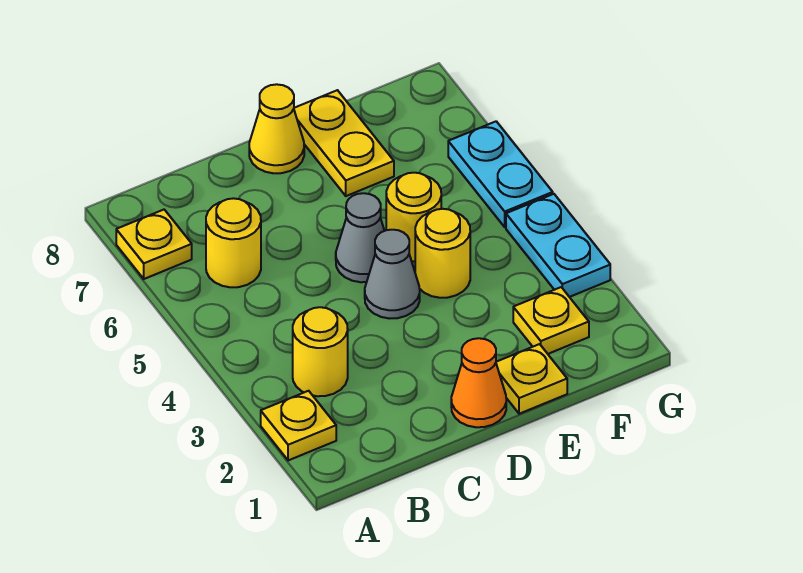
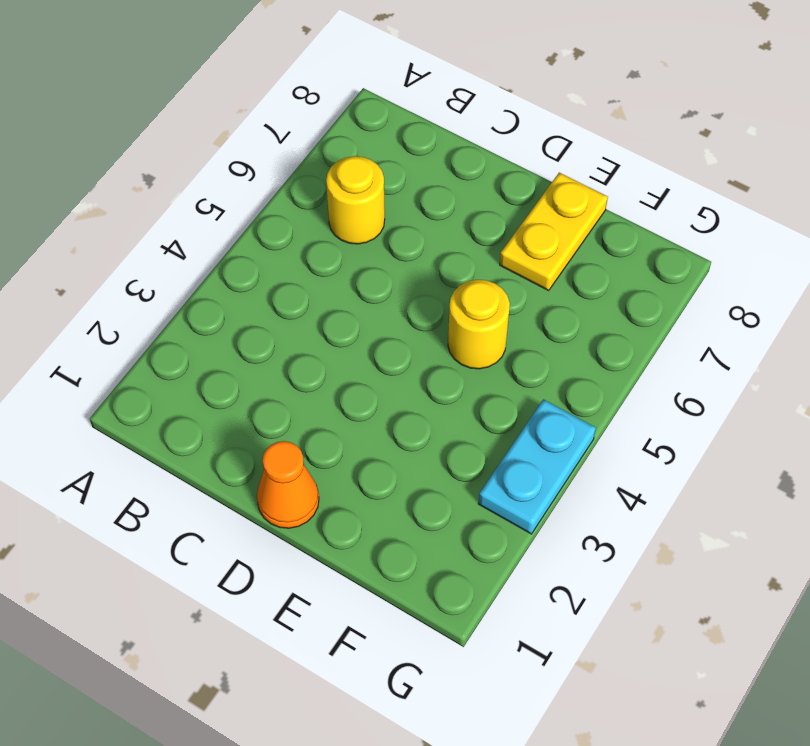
none -> yellow plate A2 level 1
none -> yellow plate A7 level 1
none -> yellow round brick B3 level 1

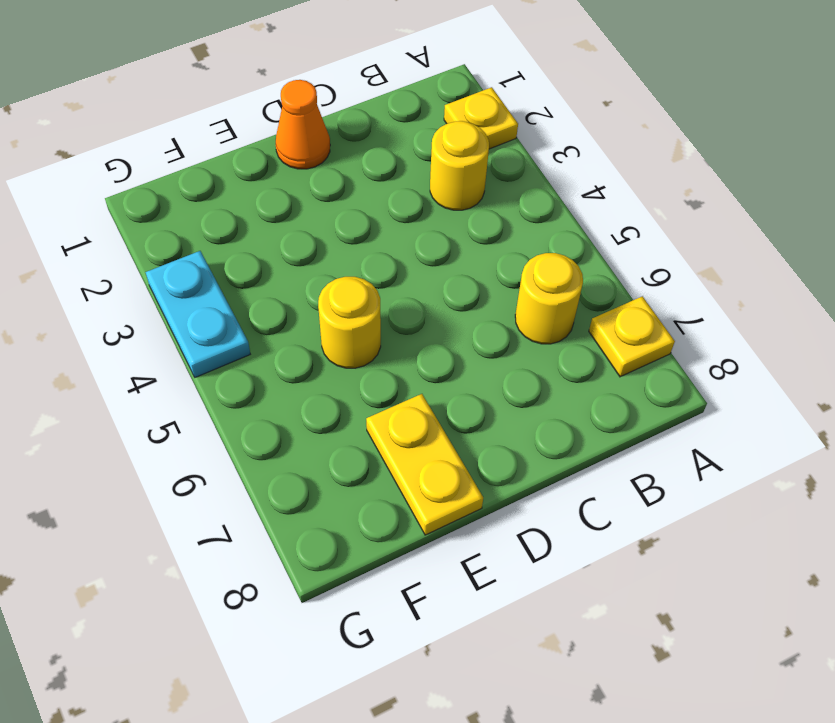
none -> grey cone D4 level 1
none -> grey cone D5 level 1
none -> yellow cone D8 level 1

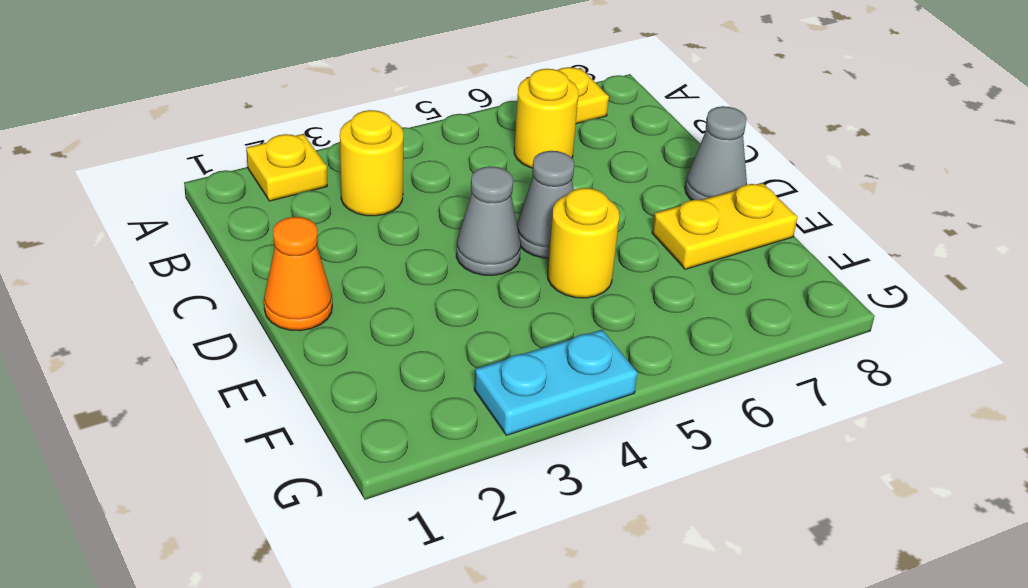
grey cone D8 level 1 -> yellow cone D8 level 1
none -> yellow plate E1 level 1
none -> yellow round brick E4 level 1
none -> yellow plate F2 level 1

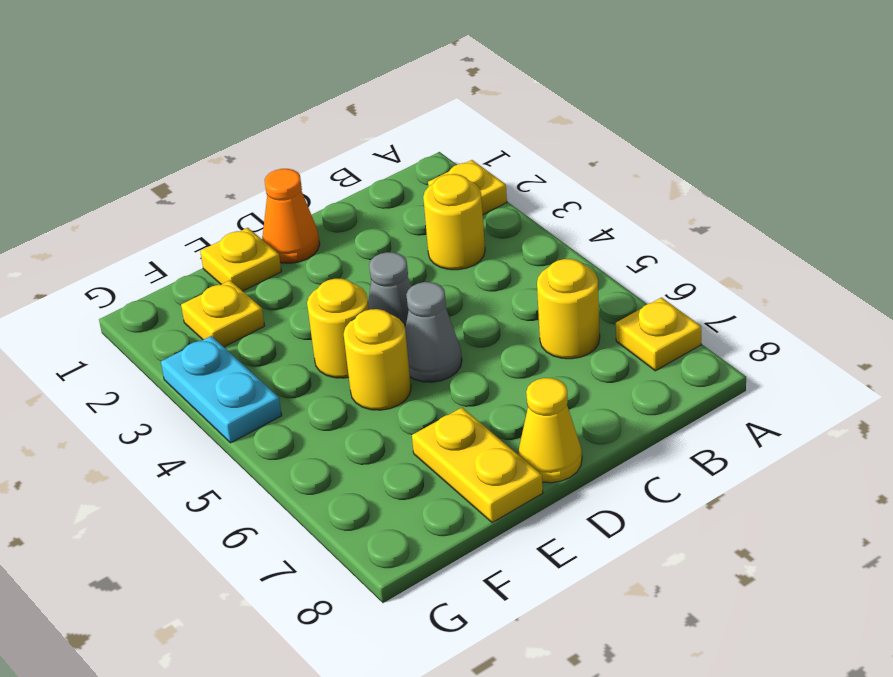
none -> cyan plate G5:G6 level 1

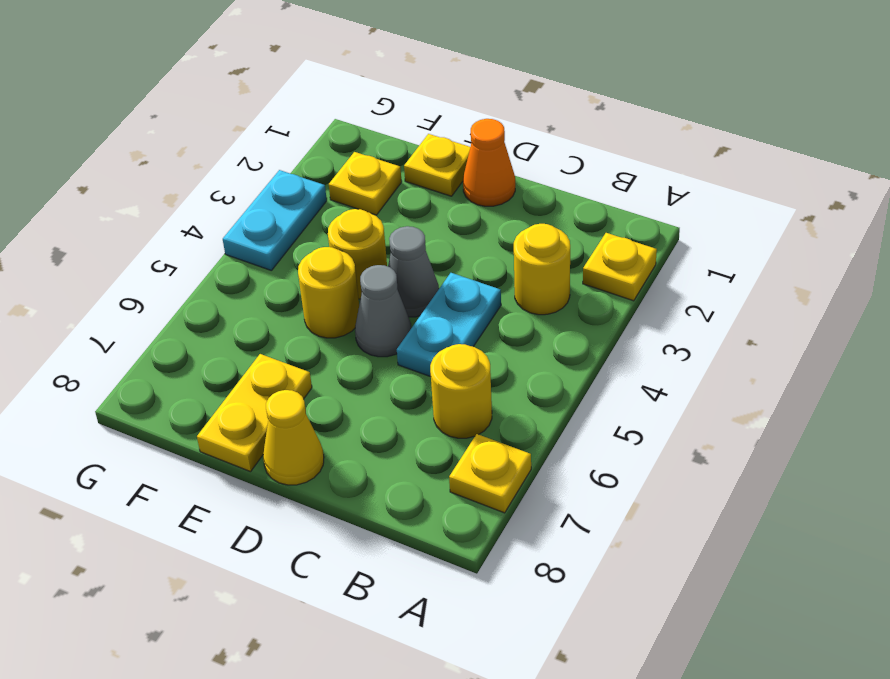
cyan plate C4:C5 level 1 -> cyan plate G5:G6 level 1

